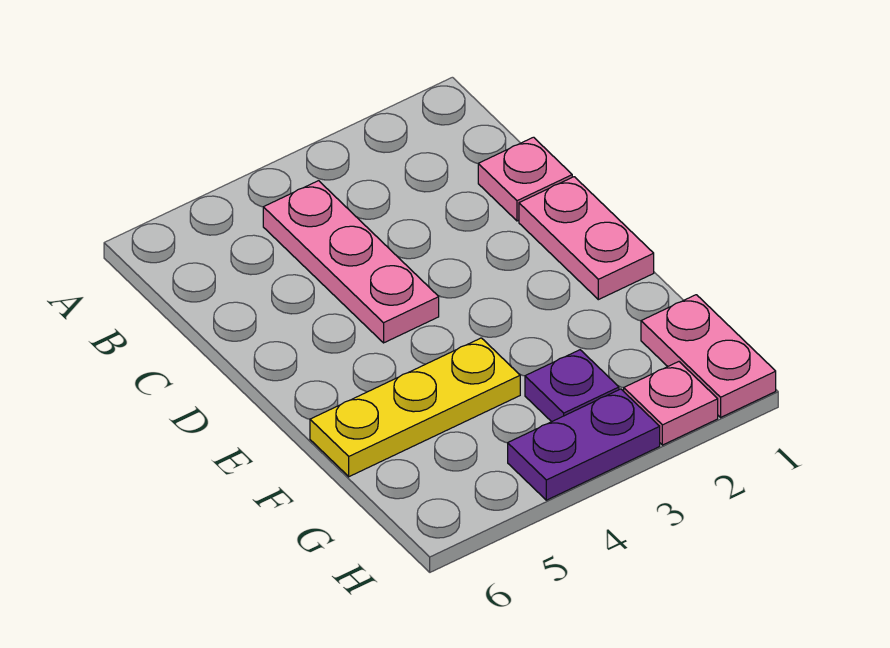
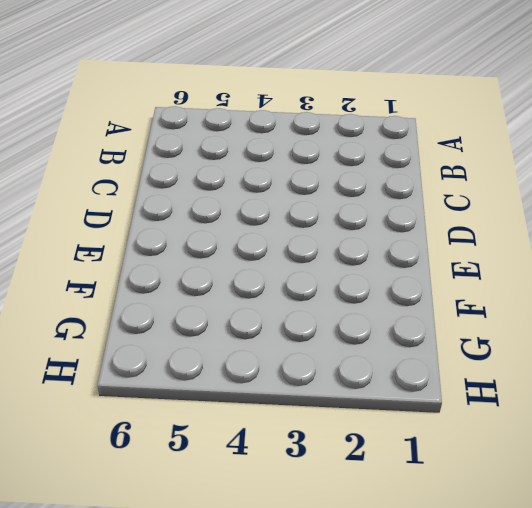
none -> pink plate B4:D4 level 1
none -> pink plate C1 level 1

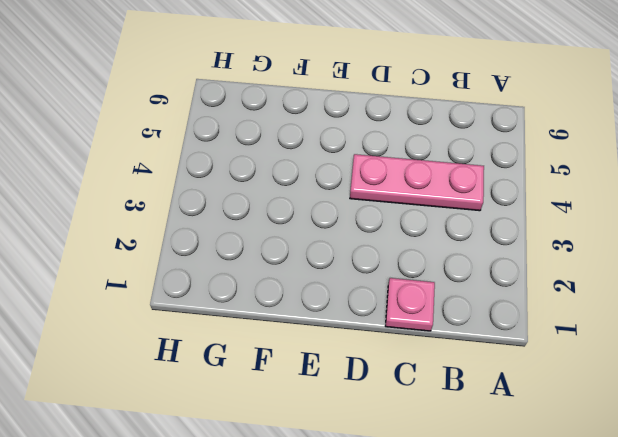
none -> pink plate D1:E1 level 1
none -> yellow plate F4:F6 level 1

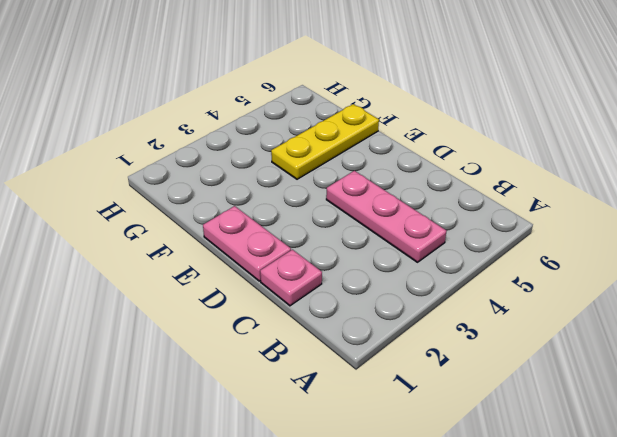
none -> pink plate G1:H1 level 1
none -> purple plate G3 level 1

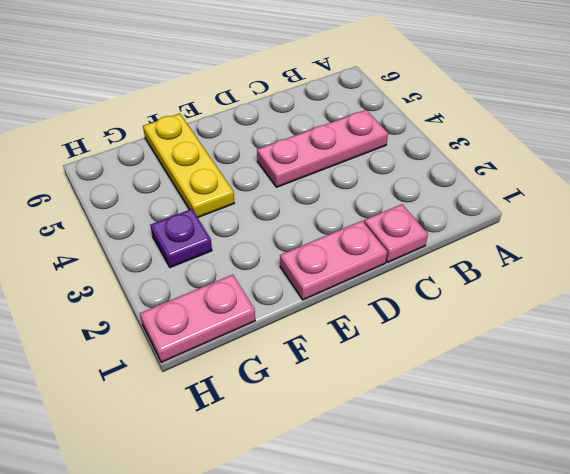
none -> pink plate H2 level 1
none -> purple plate H3:H4 level 1

